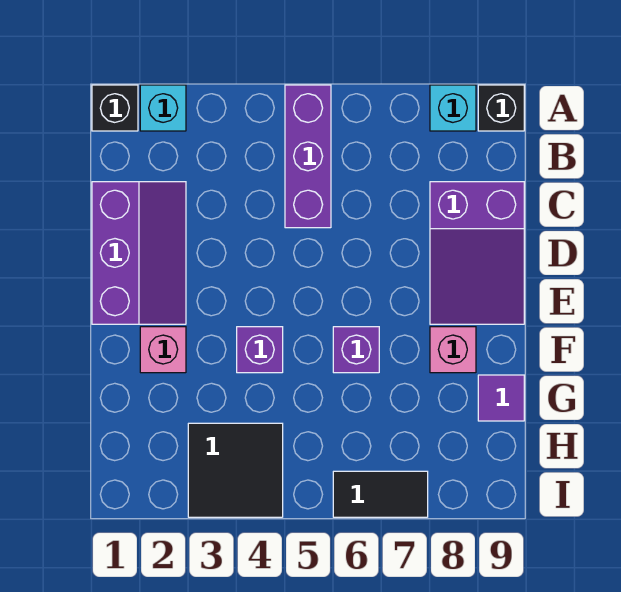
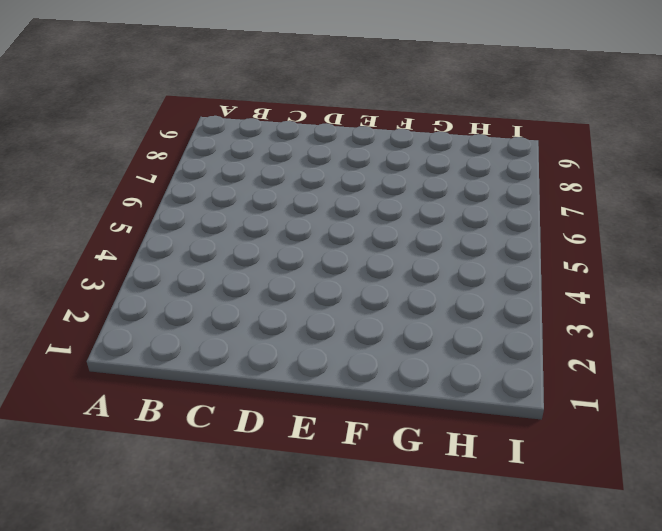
none -> black brick A1 level 1
none -> cyan brick A2 level 1
none -> purple brick A5:C5 level 1

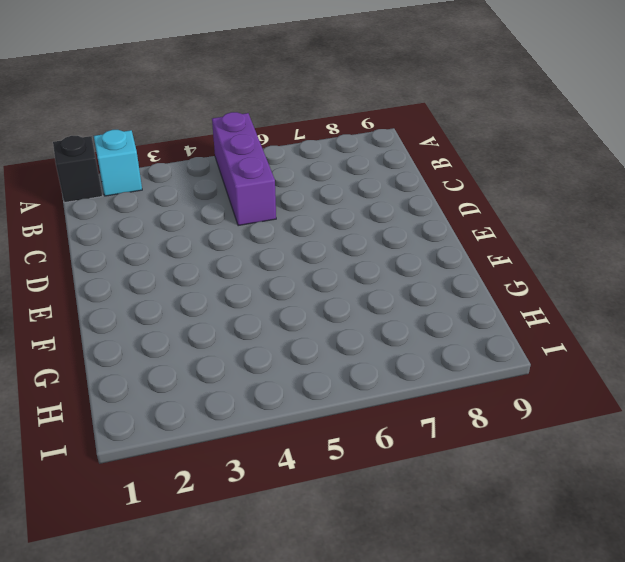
none -> cyan brick A8 level 1
none -> black brick A9 level 1
none -> purple slope C1:E2 level 1 top 1

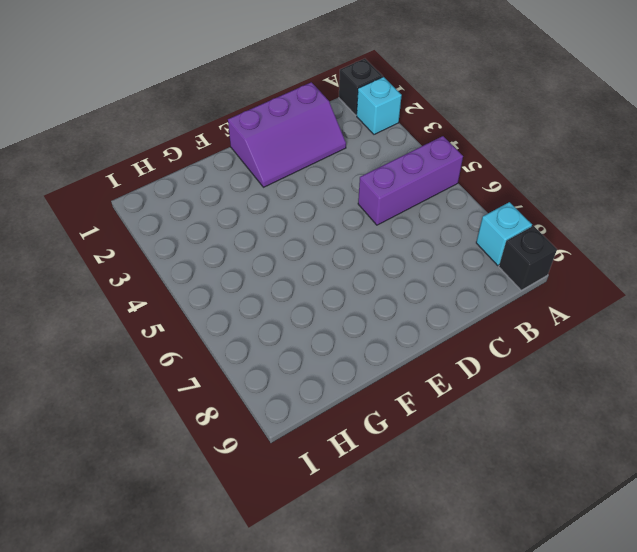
none -> purple slope C8:E9 level 1 top C
none -> pink brick F2 level 1
none -> purple brick F4 level 1

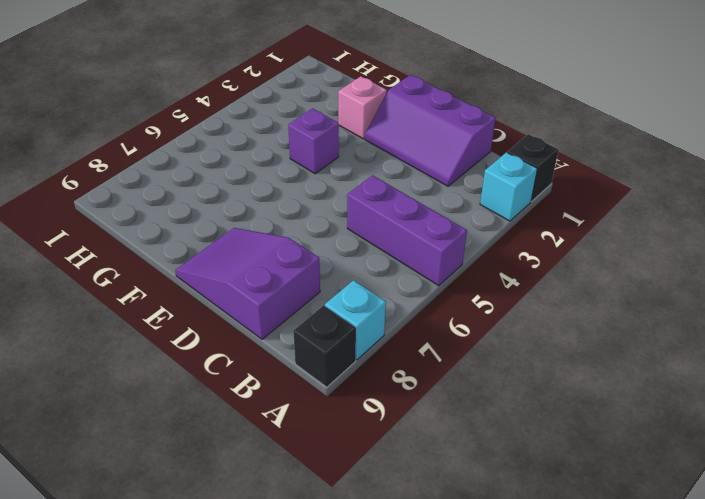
none -> purple brick F6 level 1
none -> pink brick F8 level 1
none -> purple tile G9 level 1

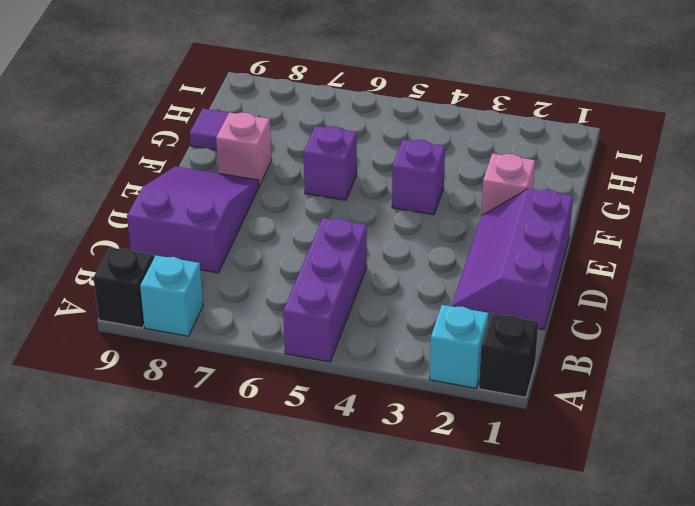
none -> black tile H3:I4 level 1
none -> black tile I6:I7 level 1

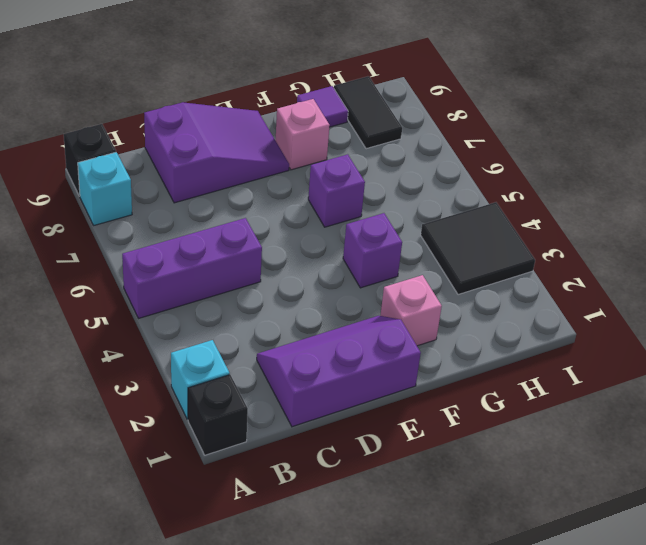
black tile H8:H9 level 1 -> black tile I6:I7 level 1

